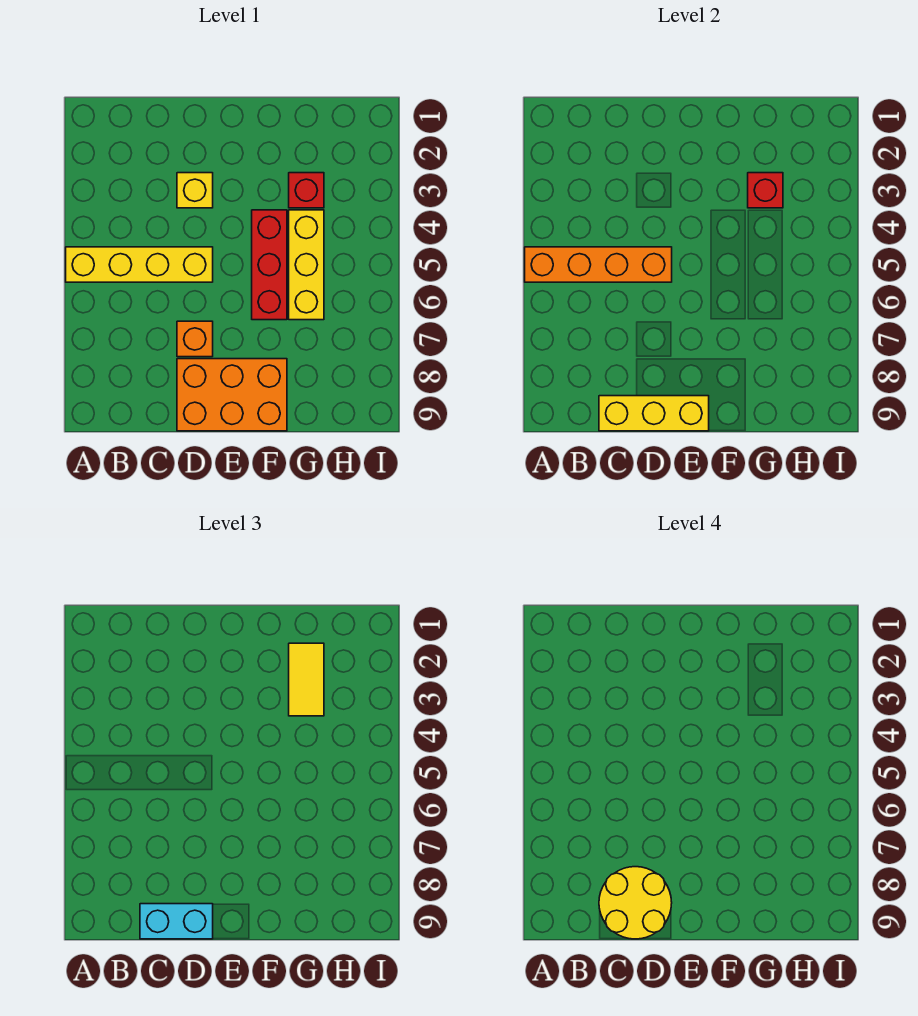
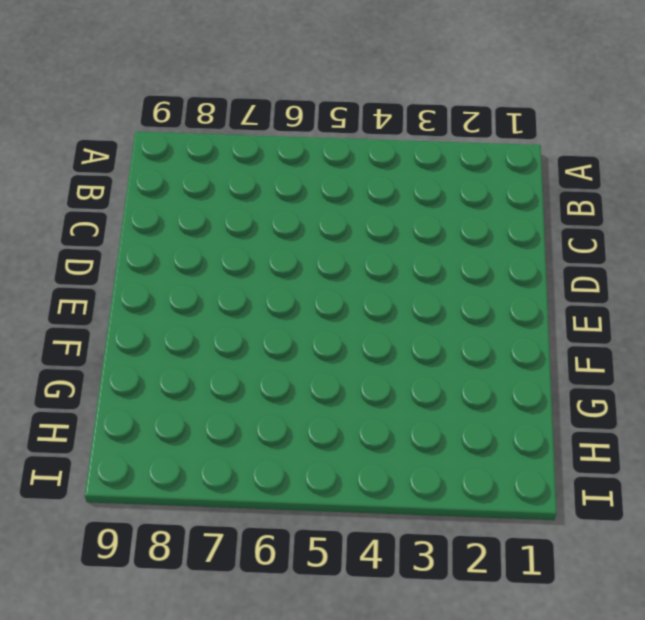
none -> yellow brick A5:D5 level 1
none -> yellow brick D3 level 1
none -> orange brick D7 level 1

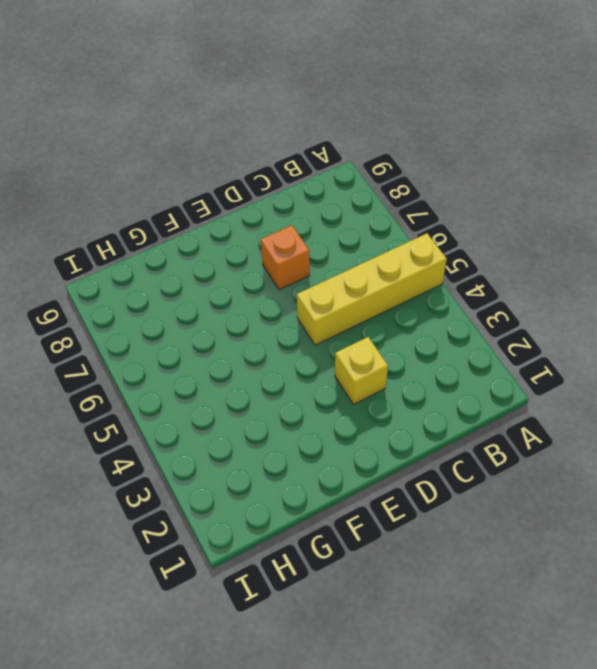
none -> orange brick D8:F9 level 1
none -> red brick F4:F6 level 1
none -> red brick G3 level 1

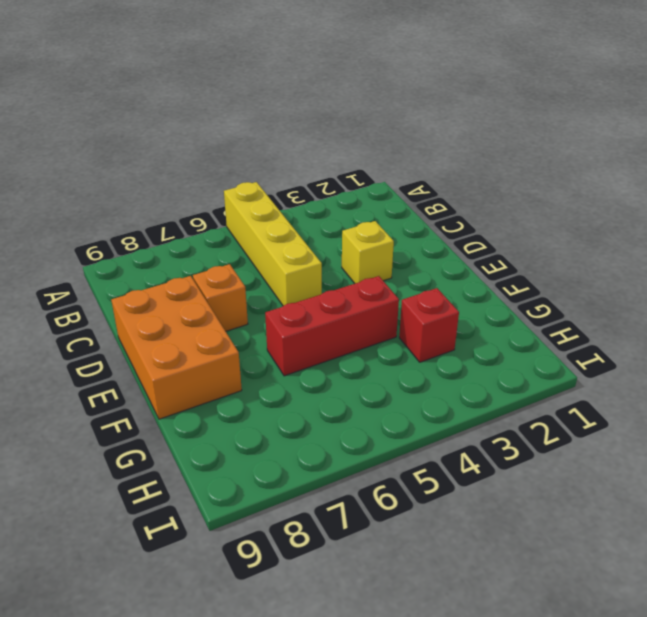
none -> yellow brick G4:G6 level 1
none -> orange brick A5:D5 level 2
none -> yellow brick C9:E9 level 2

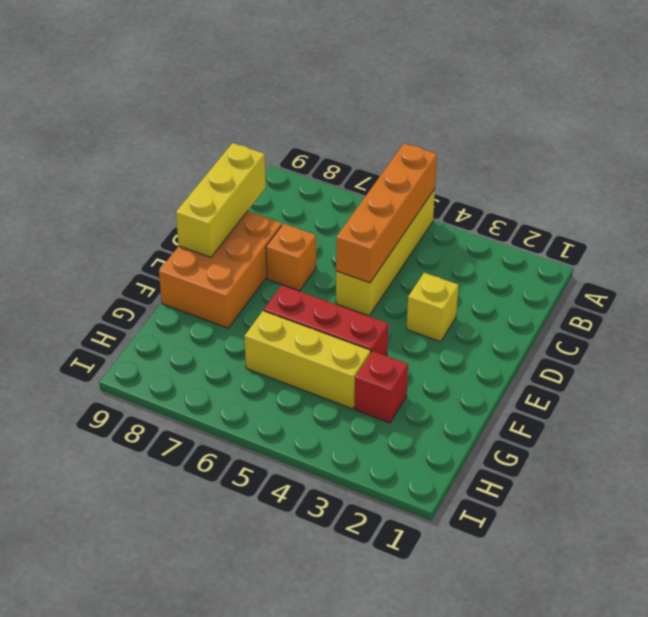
none -> red brick G3 level 2
none -> cyan brick C9:D9 level 3
none -> yellow tile G2:G3 level 3

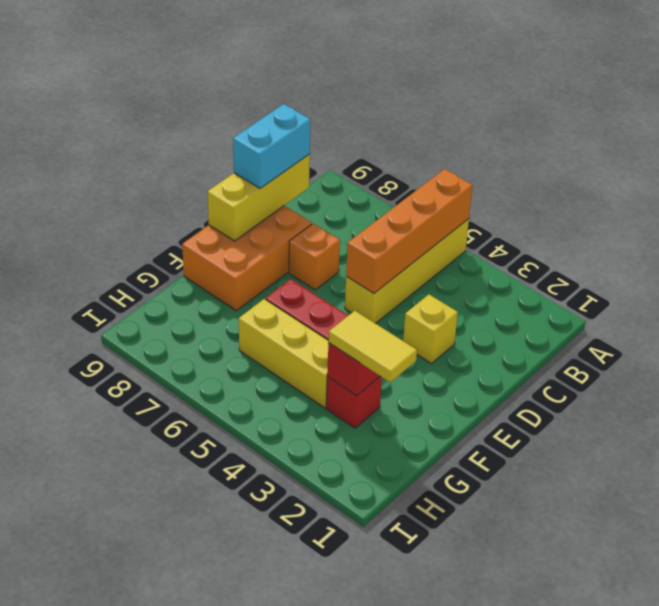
none -> yellow round brick C8:D9 level 4

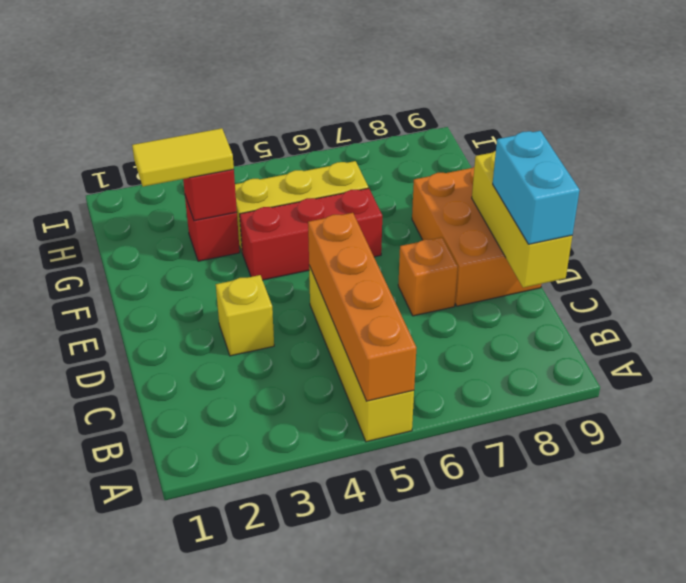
none -> yellow round brick C8:D9 level 4

